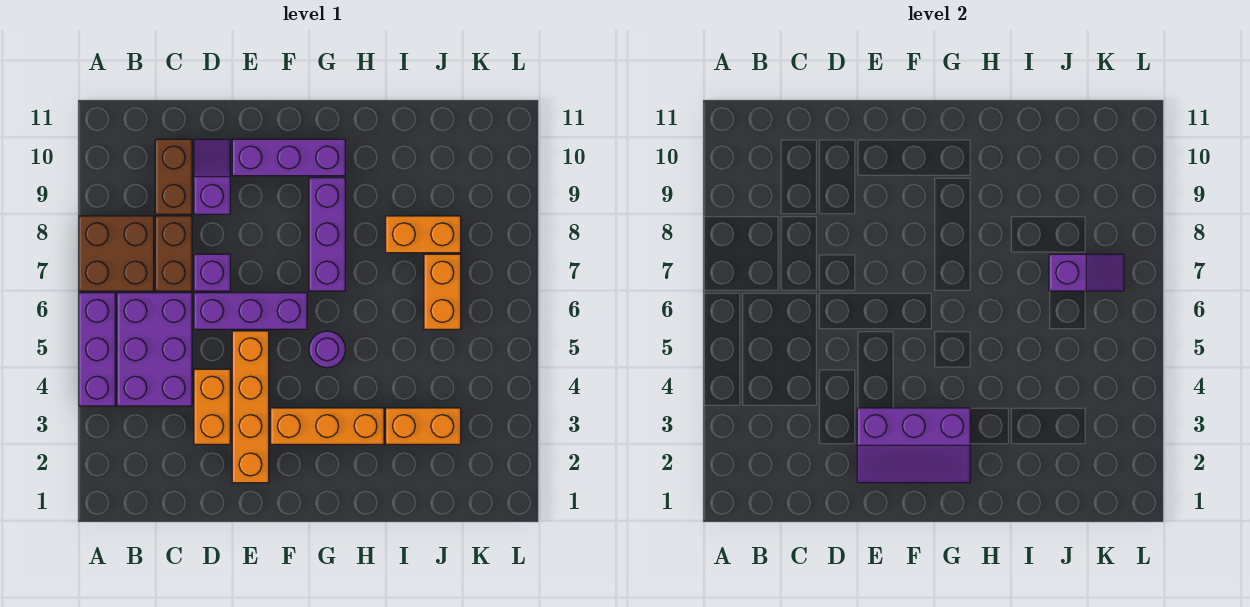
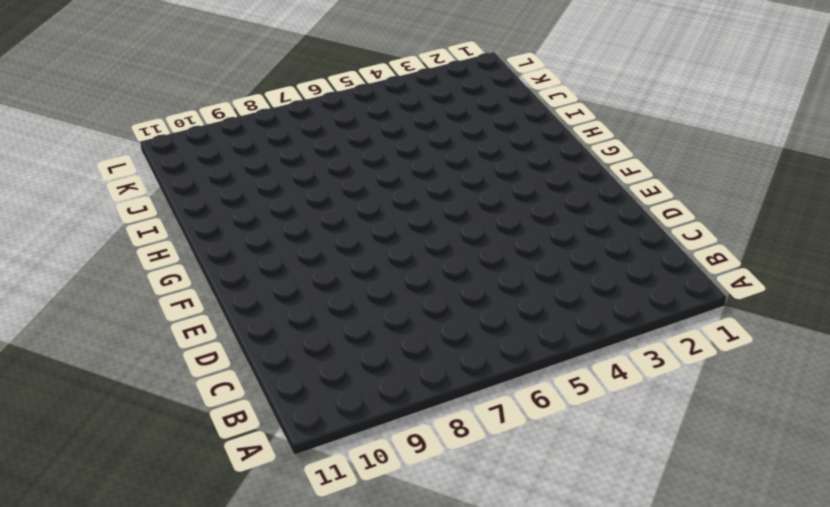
none -> purple brick A4:A6 level 1
none -> brown brick A7:B8 level 1
none -> purple brick B4:C6 level 1

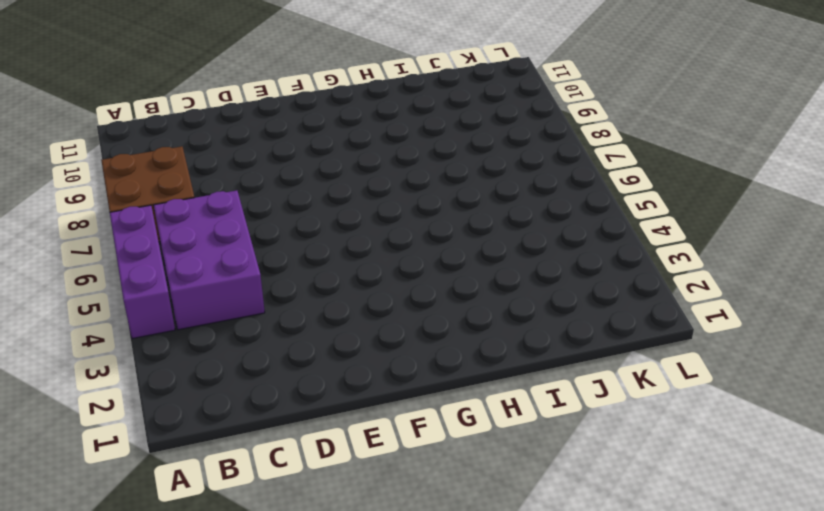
none -> brown brick C7:C8 level 1
none -> brown brick C9:C10 level 1
none -> orange brick D3:D4 level 1

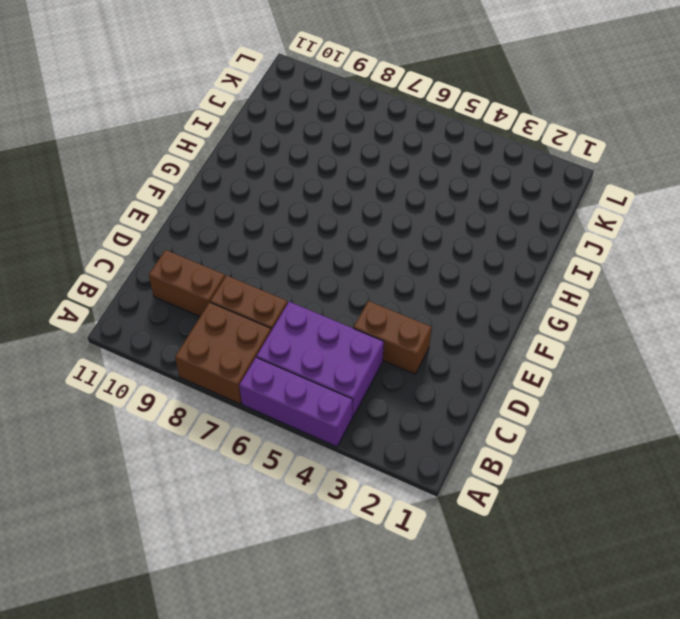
brown brick D3:D4 level 1 -> orange brick D3:D4 level 1
none -> purple brick D6:F6 level 1
none -> purple brick D7 level 1
none -> purple slope D9:D10 level 1 top 9

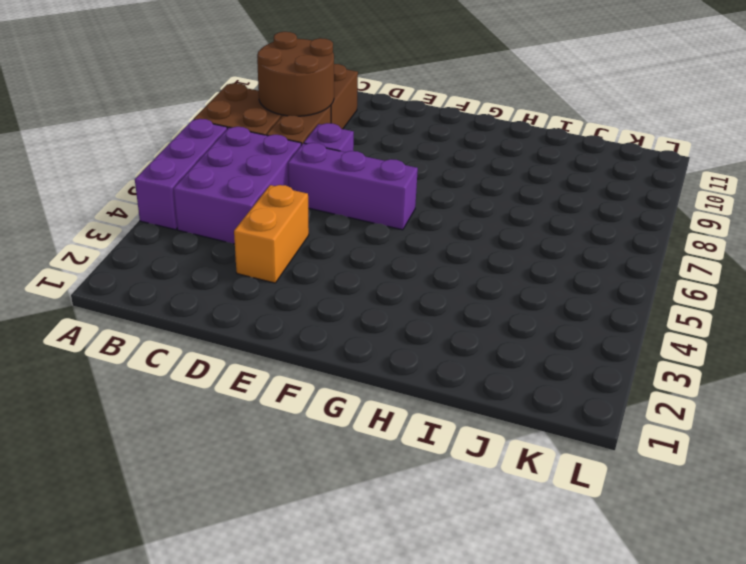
brown round brick B8:C9 level 2 -> none
none -> purple slope D9:D10 level 1 top 9
none -> orange brick E2:E5 level 1
none -> purple brick E10:G10 level 1

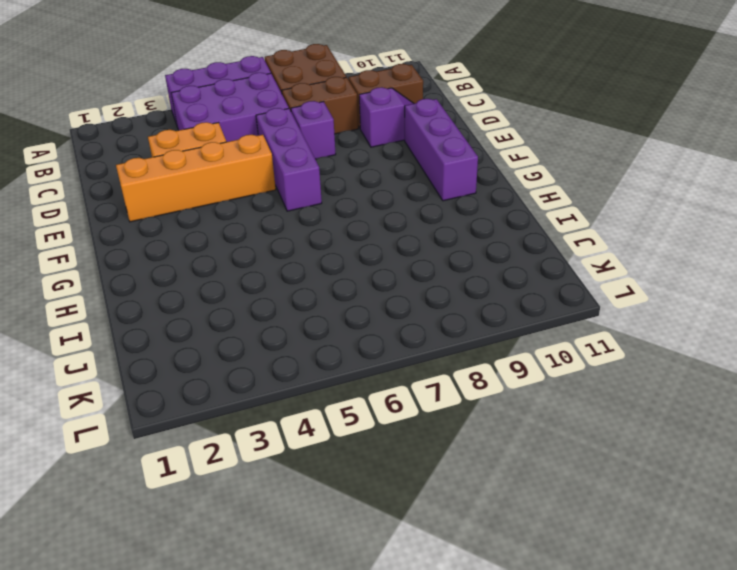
none -> orange brick F3:H3 level 1
none -> purple round brick G5 level 1
none -> purple brick G7:G9 level 1

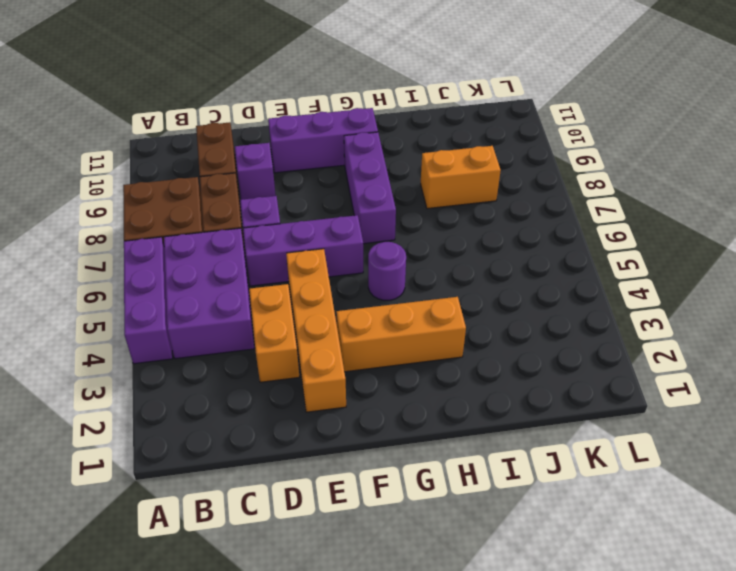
none -> orange brick I3:J3 level 1
none -> orange brick J6:J7 level 1
none -> purple slope E2:G3 level 2 top 3

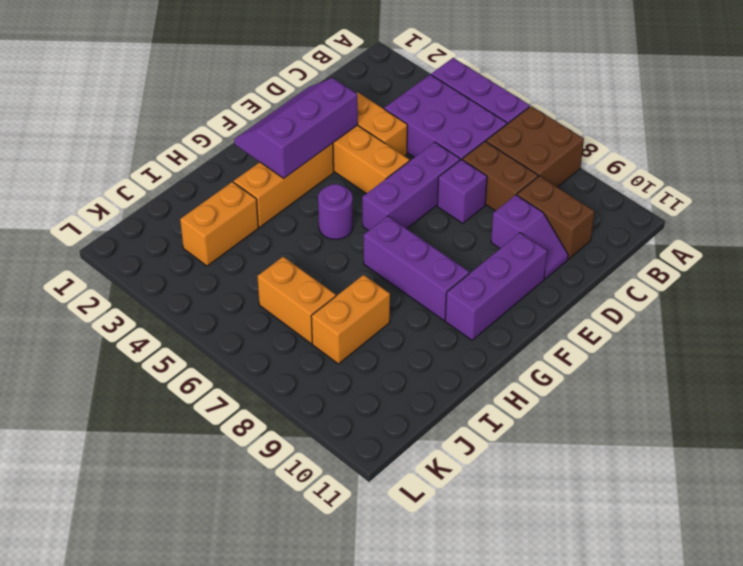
none -> purple slope J7:K7 level 2 top J

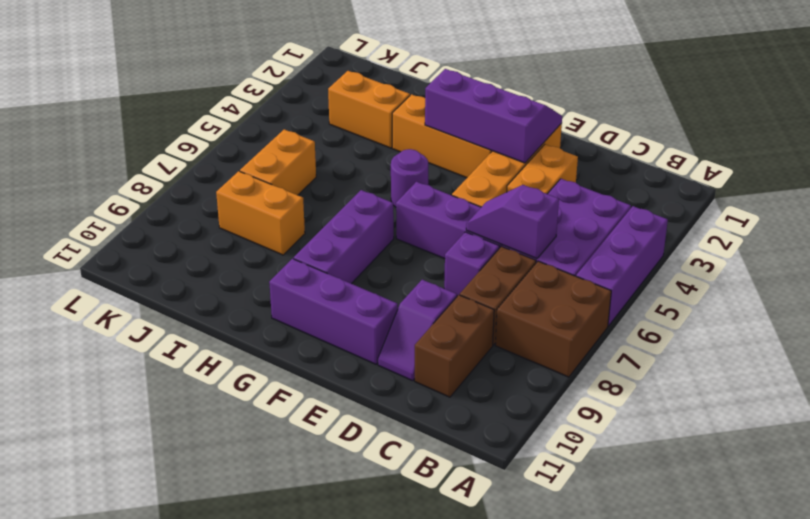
purple slope C6:D6 level 2 top C -> purple slope J7:K7 level 2 top J

